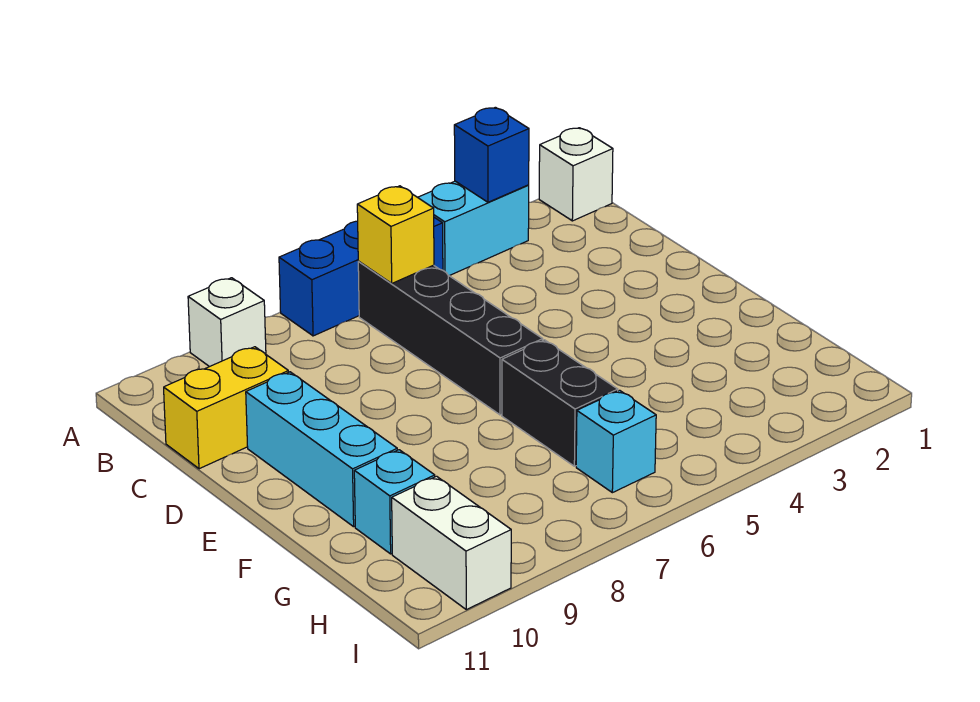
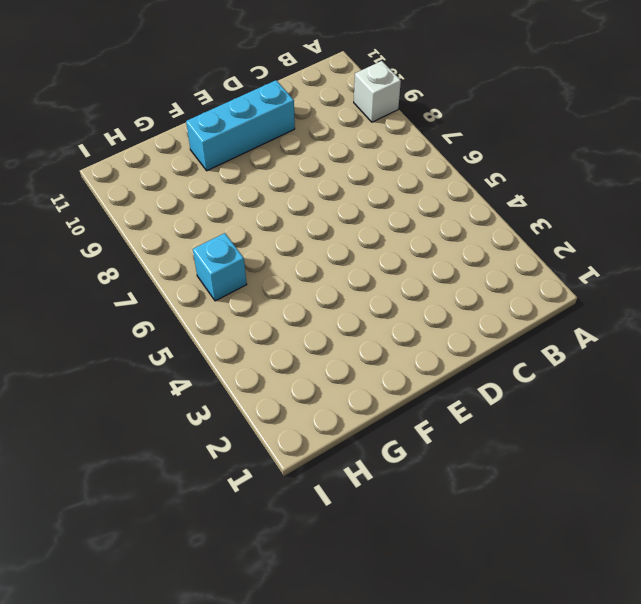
none -> white brick A1 level 1
none -> cyan brick A3:A4 level 1
none -> blue brick A5:A7 level 1

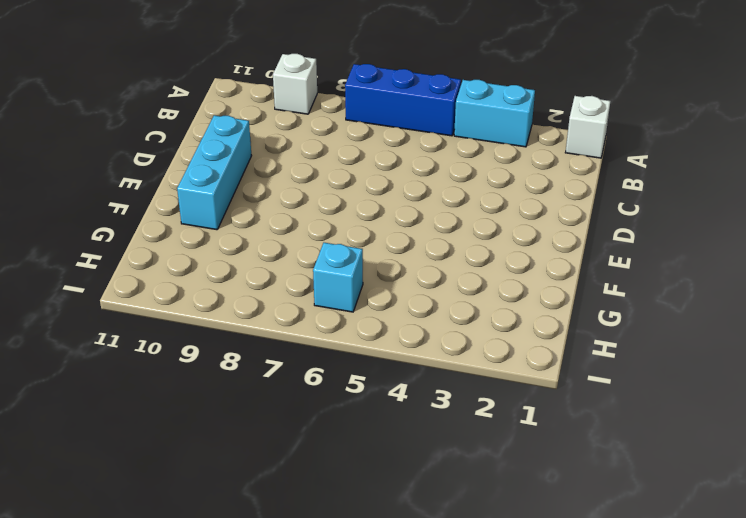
none -> black brick B6:E6 level 1
none -> yellow brick C10:C11 level 1
none -> black brick F6:G6 level 1

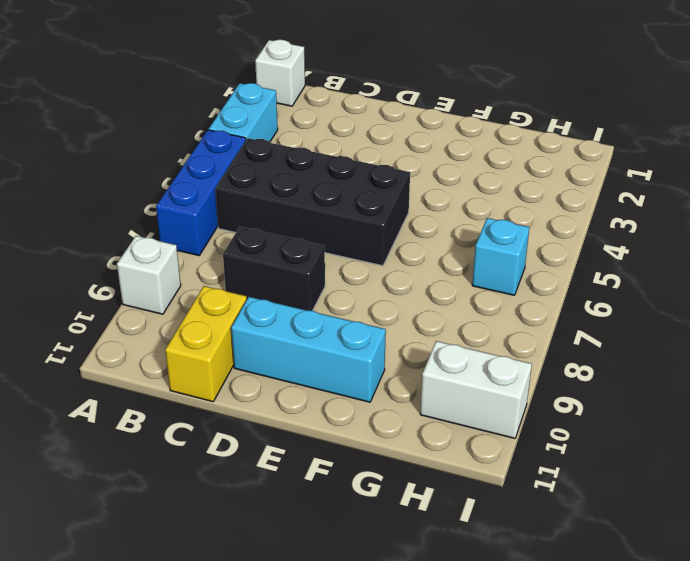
black brick B5:E6 level 1 -> black brick B6:E6 level 1
black brick C8:D8 level 1 -> black brick F6:G6 level 1
none -> cyan brick G10 level 1
none -> blue brick A3 level 2
none -> yellow brick B6 level 2

